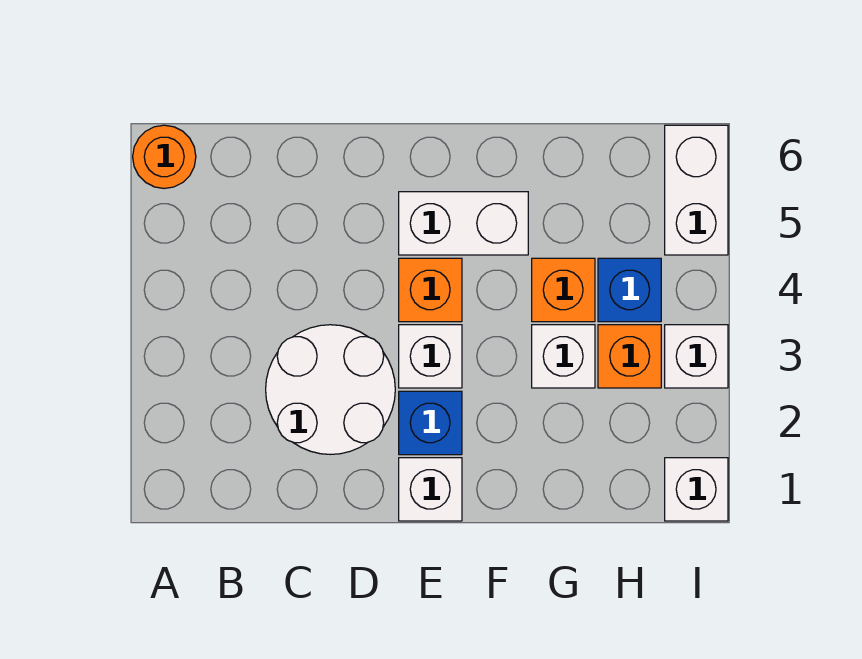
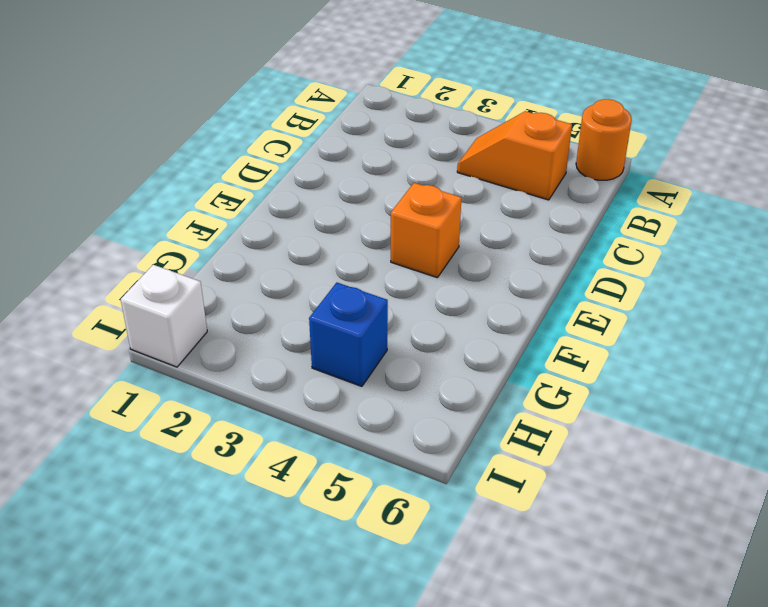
orange slope B4:B5 level 1 top 5 -> none
none -> white round brick C2:D3 level 1
none -> white brick E1 level 1
none -> blue brick E2 level 1

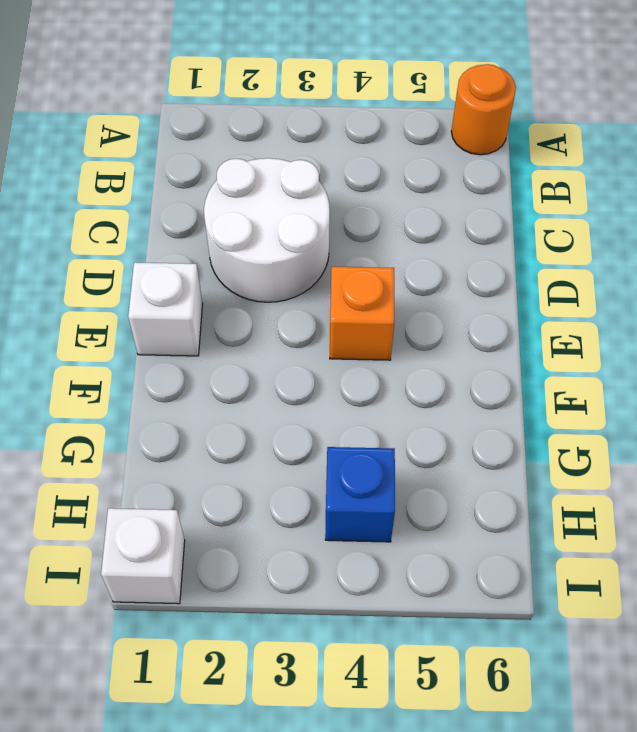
none -> blue brick E2 level 1
none -> white brick E3 level 1
none -> white brick E5:F5 level 1

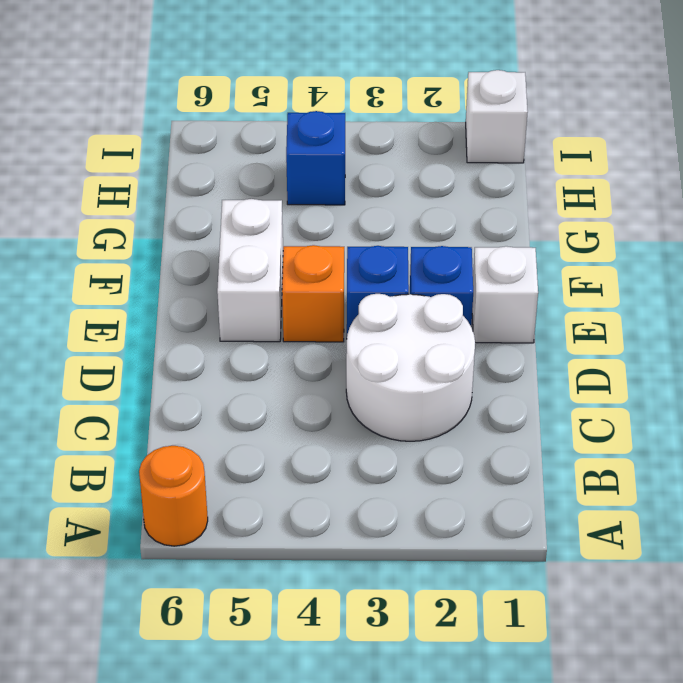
blue brick E3 level 1 -> white brick E3 level 1
none -> white brick G3 level 1
none -> orange brick G4 level 1
none -> orange brick H3 level 1

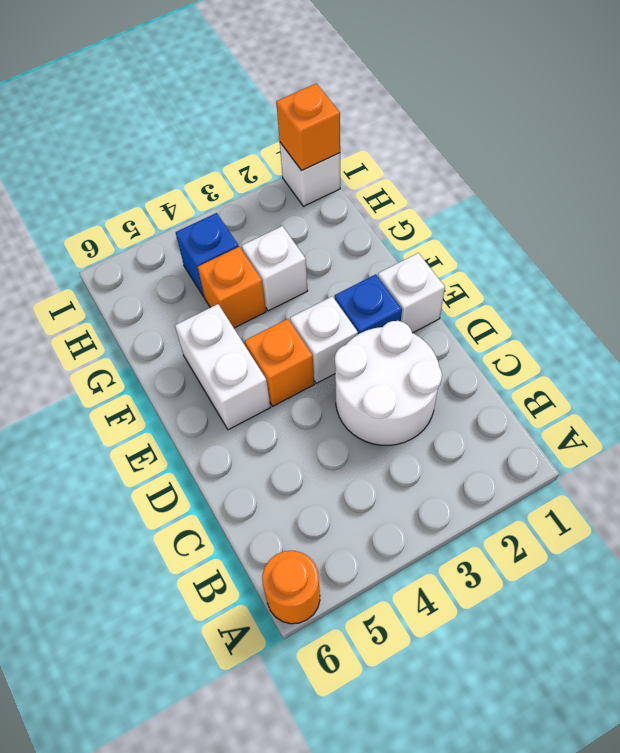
orange brick I1 level 2 -> orange brick H3 level 1
none -> white brick I3 level 1
none -> white brick I5:I6 level 1

